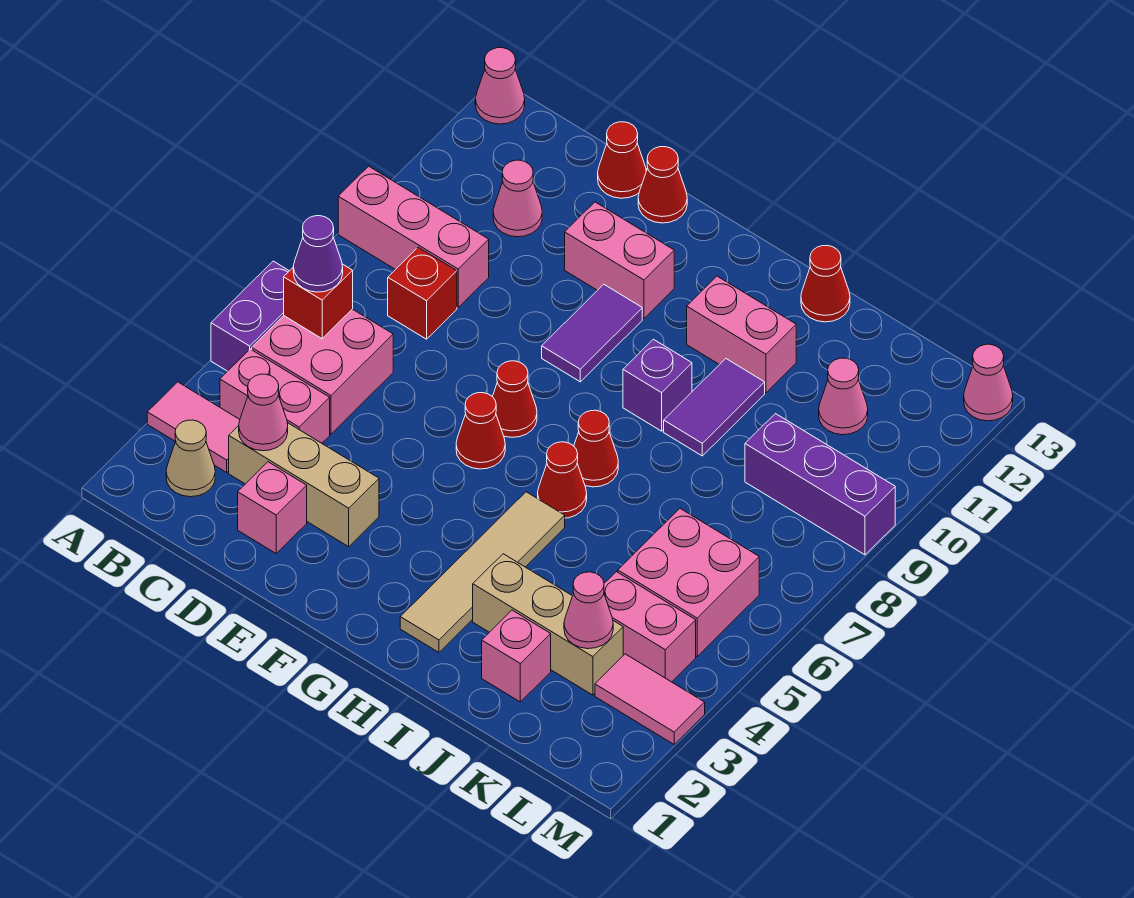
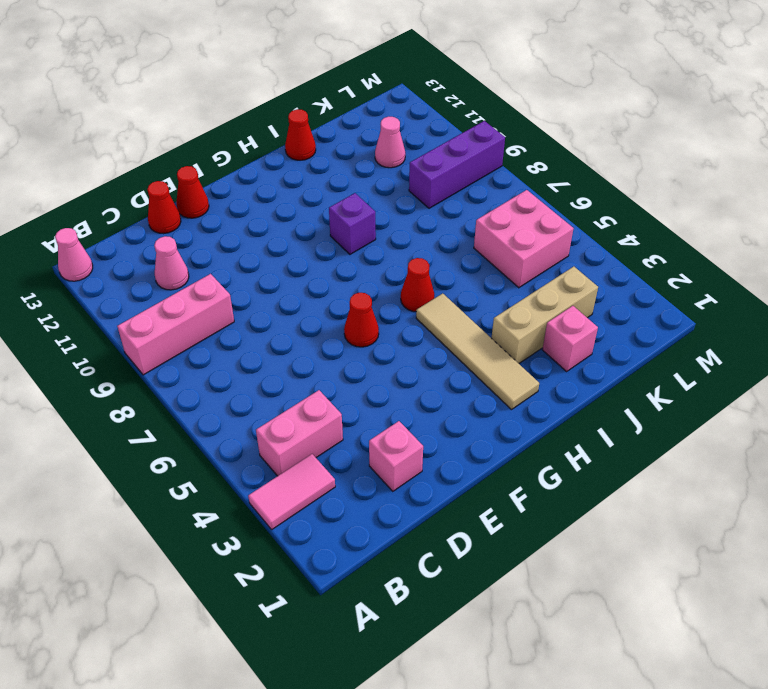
none -> purple brick A5:A6 level 1
none -> tan cone B2 level 1
none -> pink brick B5:C6 level 1
none -> tan brick C3:E3 level 1

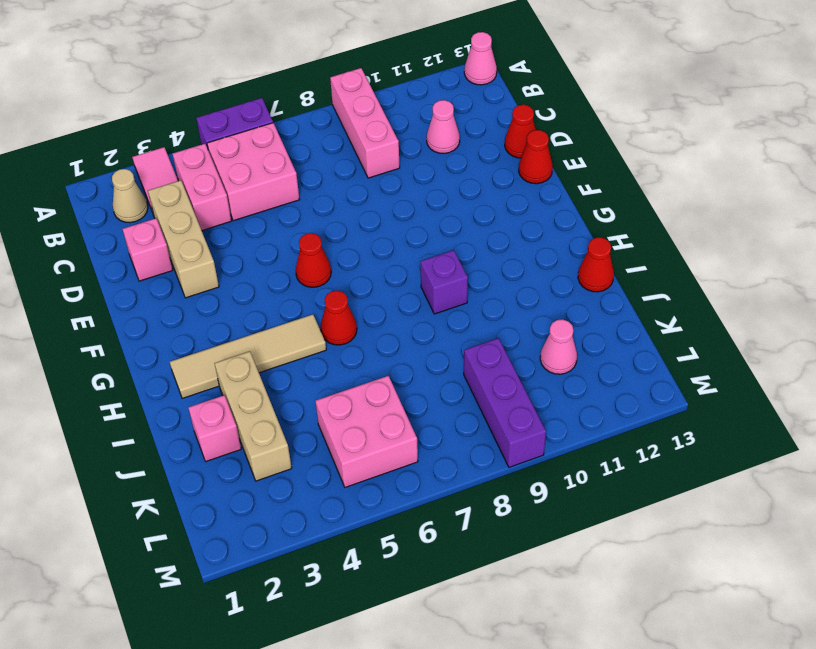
none -> red brick C8 level 1
none -> pink brick E11:F11 level 1
none -> red cone F7 level 1
none -> purple tile F9:F10 level 1

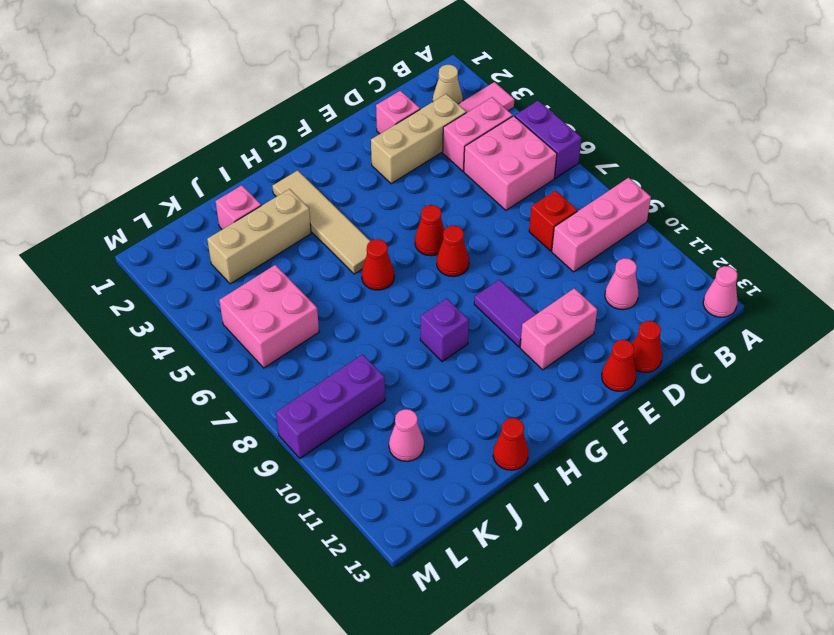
none -> red cone H7 level 1
none -> pink brick H11:I11 level 1
none -> purple tile I9:I10 level 1
none -> pink brick K4:L4 level 1

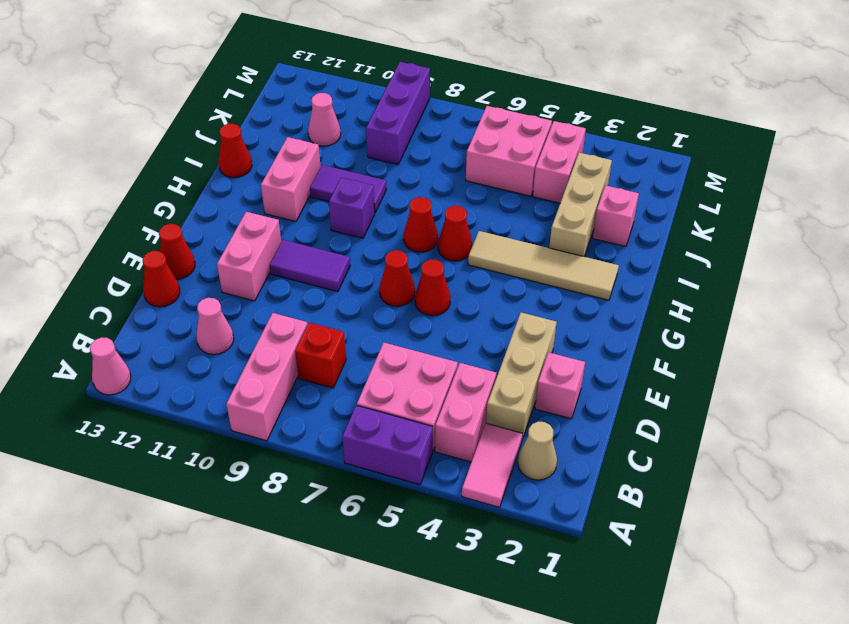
none -> pink tile L3:M3 level 1
none -> pink cone M13 level 1
none -> red brick B6 level 2
none -> pink cone C3 level 2

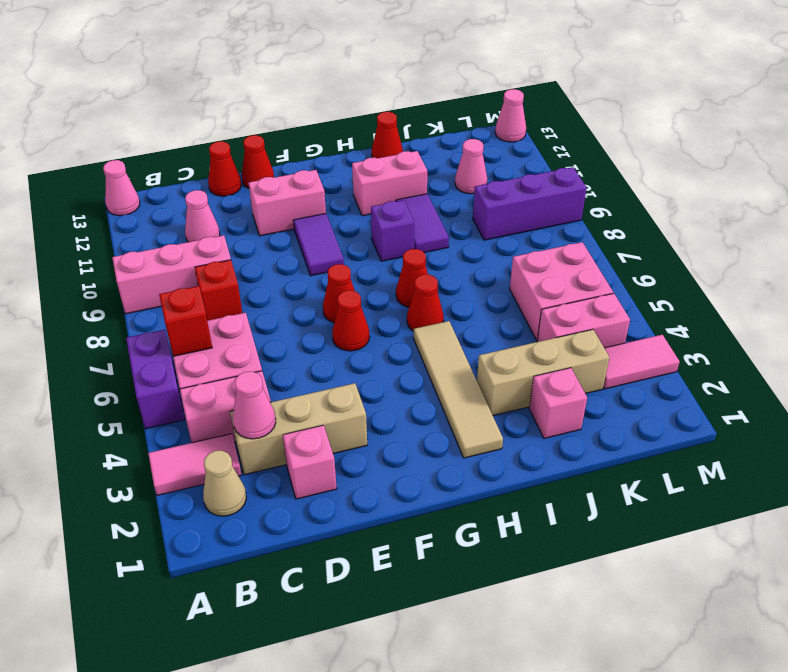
none -> pink cone K3 level 2
none -> purple cone B6 level 3

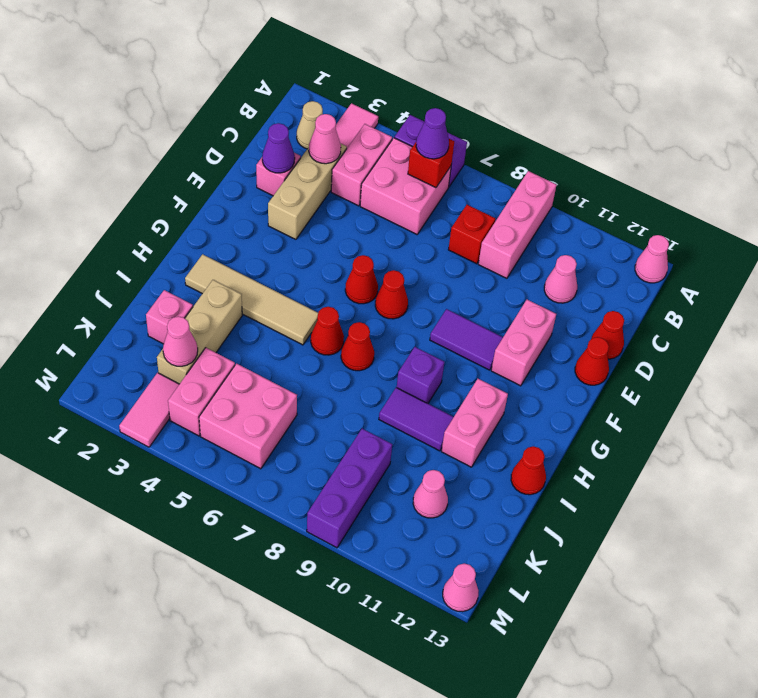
purple cone D2 level 2 -> none

